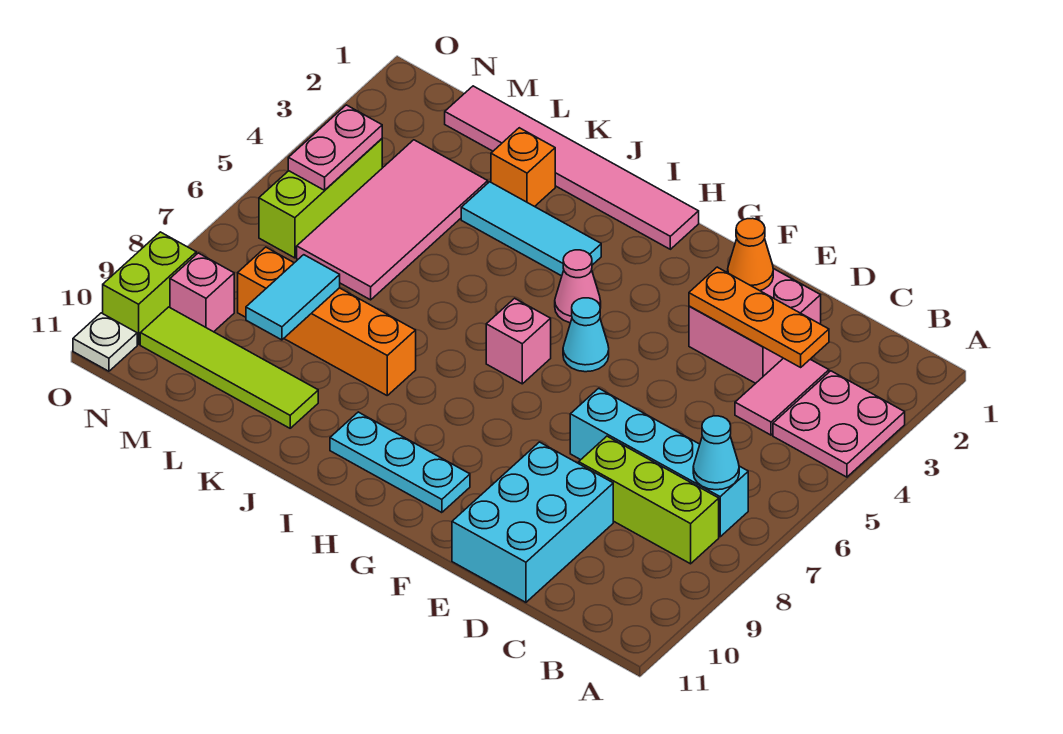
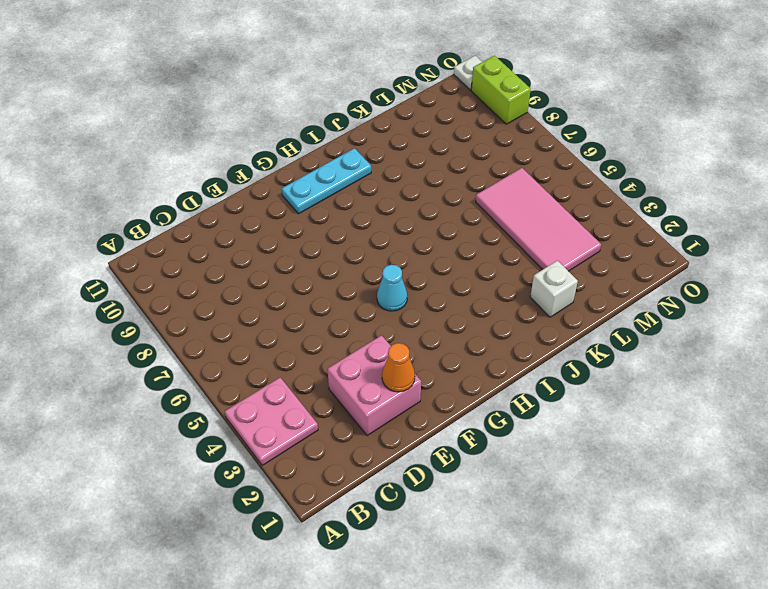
white brick K2 level 1 -> orange brick K2 level 1
none -> cyan brick B7:E7 level 1
none -> lime brick B8:D8 level 1
none -> pink tile C3:C4 level 1

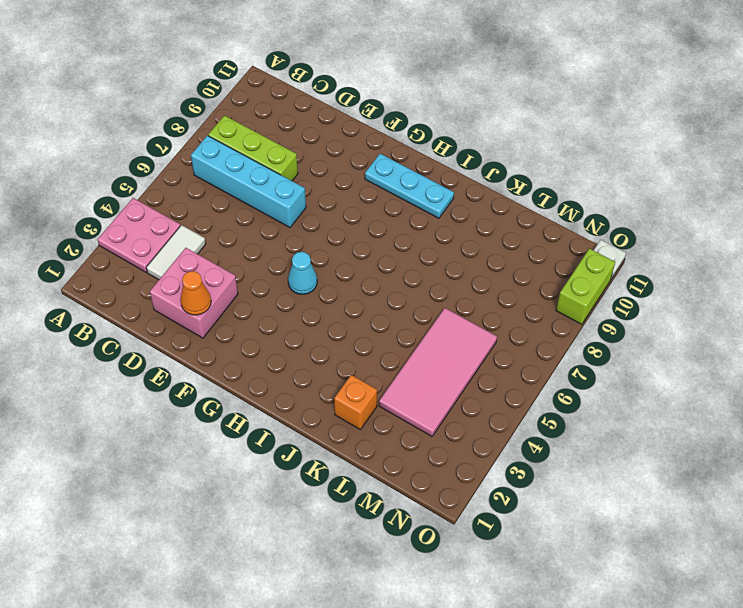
white tile C3:C4 level 1 -> pink tile C3:C4 level 1
none -> cyan brick D9:E11 level 1
none -> pink tile H1:M1 level 1
none -> pink cone H4 level 1

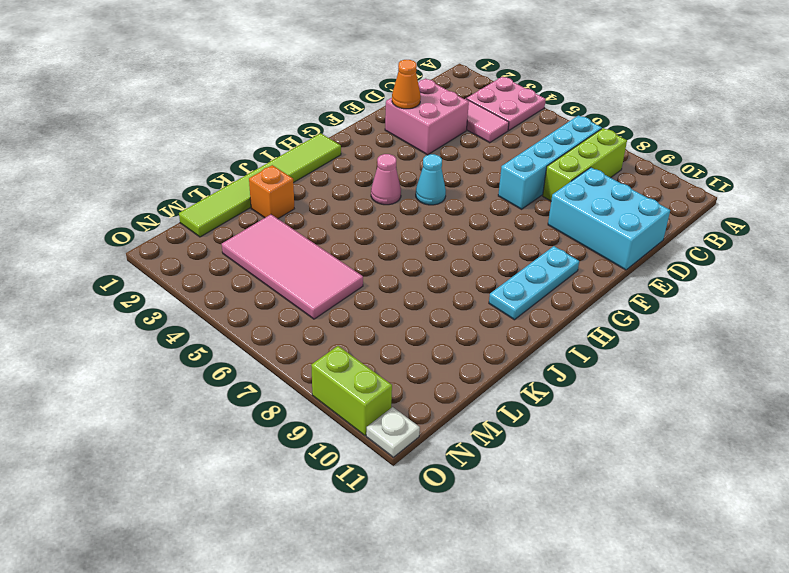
lime tile H1:M1 level 1 -> pink tile H1:M1 level 1
none -> pink brick H6 level 1
none -> cyan tile I3:K3 level 1
none -> orange brick J8:M8 level 1

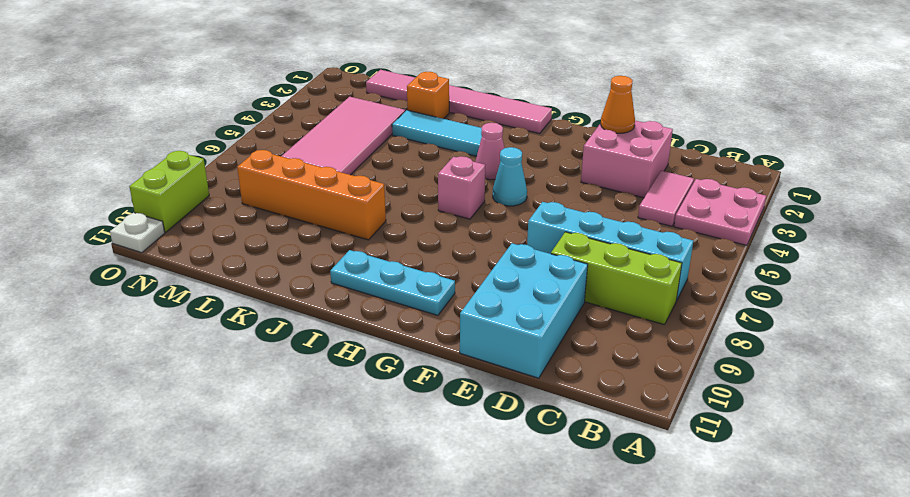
none -> lime tile K10:N10 level 1
none -> lime brick N4:N6 level 1
none -> pink brick N9 level 1

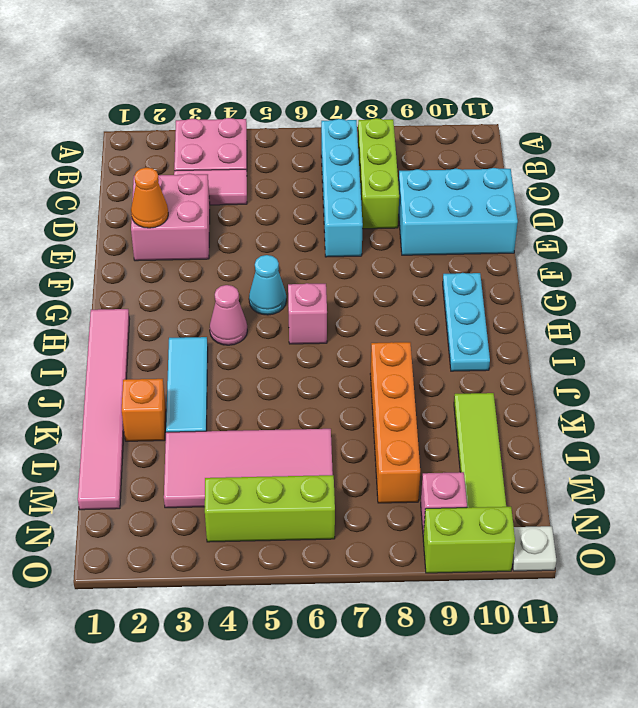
none -> cyan cone B7 level 2
none -> orange plate C3:E3 level 2
none -> cyan tile L8:L9 level 2

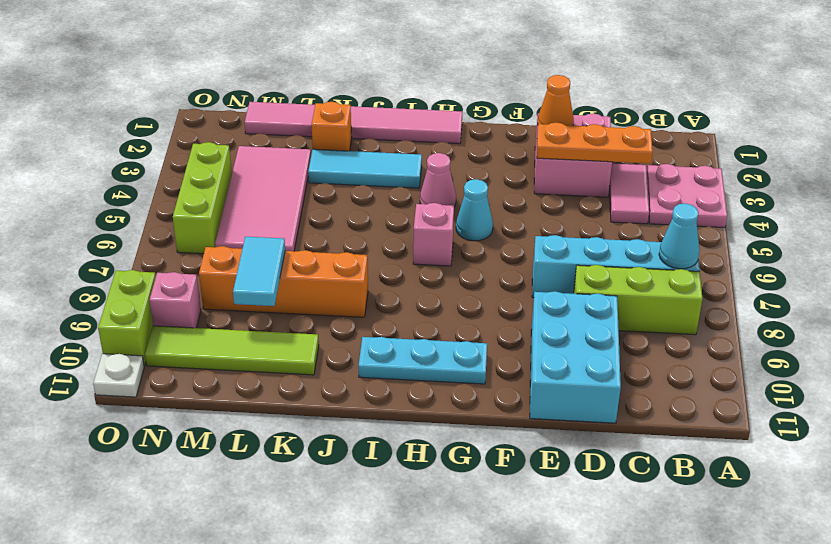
none -> pink plate N4:N5 level 2

